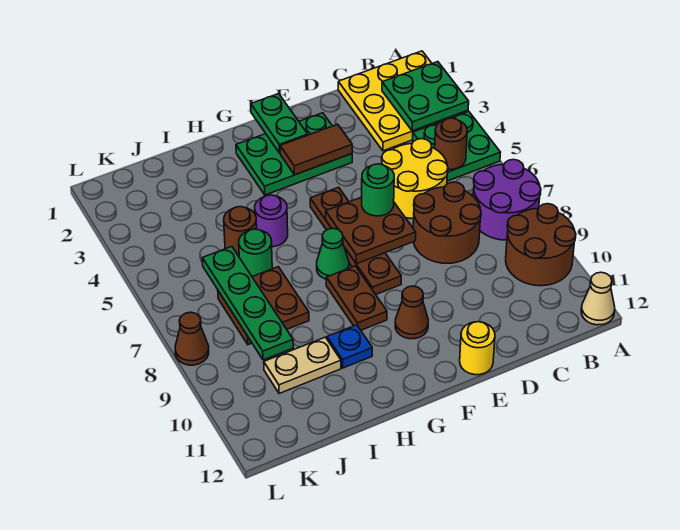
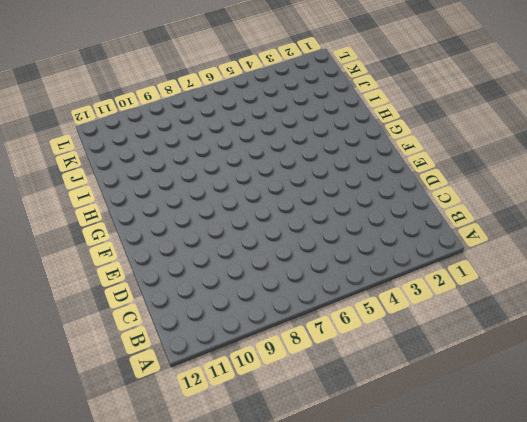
none -> yellow plate A1:C3 level 1
none -> green plate A4:B5 level 1
none -> purple round brick A7:B8 level 1

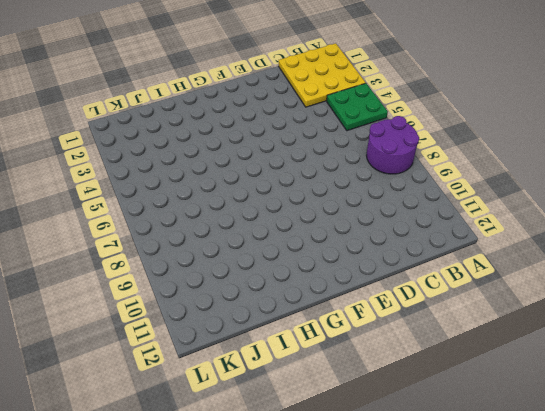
none -> brown round brick A9:B10 level 1
none -> tan cone A12 level 1
none -> yellow round brick C5:D6 level 1

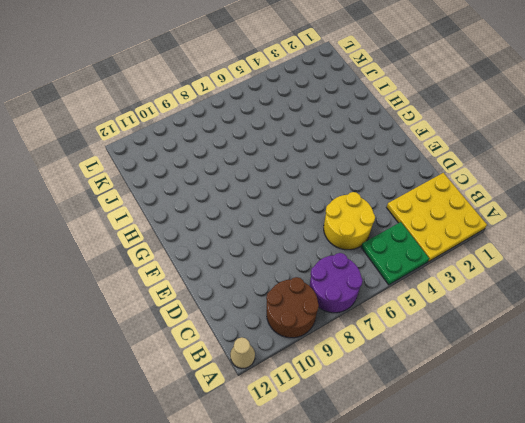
none -> brown round brick C7:D8 level 1
none -> green plate E2:G3 level 1
none -> yellow round brick E12 level 1

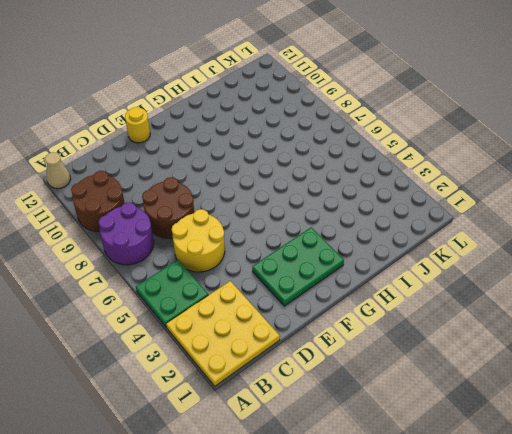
none -> brown plate F5:F8 level 1
none -> brown cone F10 level 1
none -> green cone G7 level 1

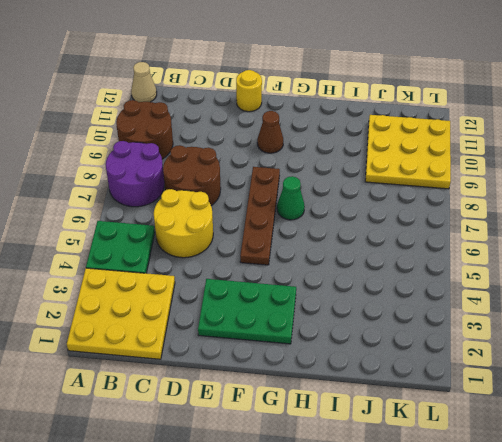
yellow plate J9:L11 level 1 -> tan plate I10:J10 level 1
none -> brown plate G8:G9 level 1
none -> purple round brick H5 level 1
none -> blue plate H10 level 1

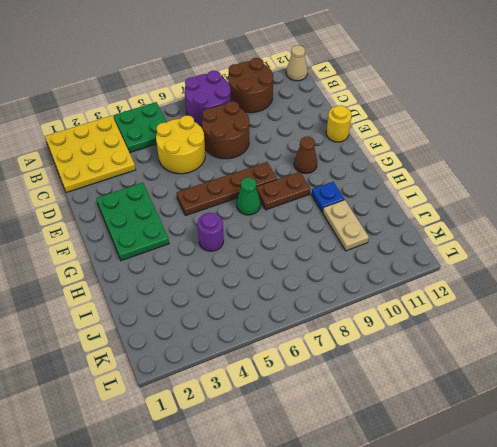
none -> brown round brick I5 level 1
none -> green round brick I6 level 1
none -> brown plate I7:J8 level 1

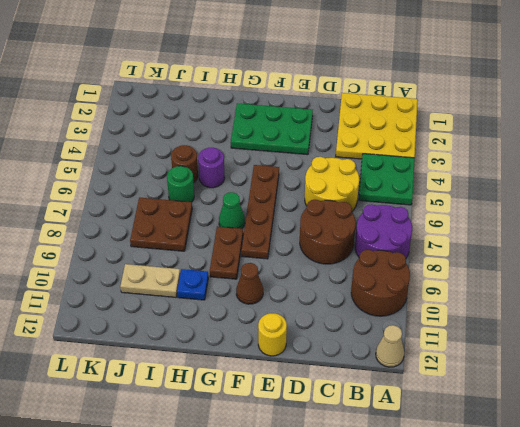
none -> brown cone L8 level 1
none -> green plate A2:B3 level 2
none -> brown round brick B5 level 2

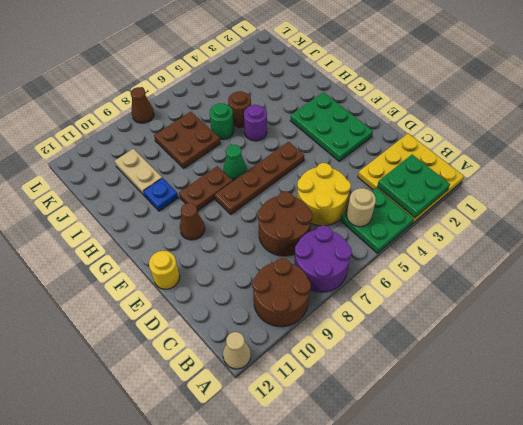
tan round brick B5 level 2 -> brown round brick B5 level 2
none -> brown tile E3:F3 level 2
none -> brown plate E6:F7 level 2
none -> green plate F1:F2 level 2

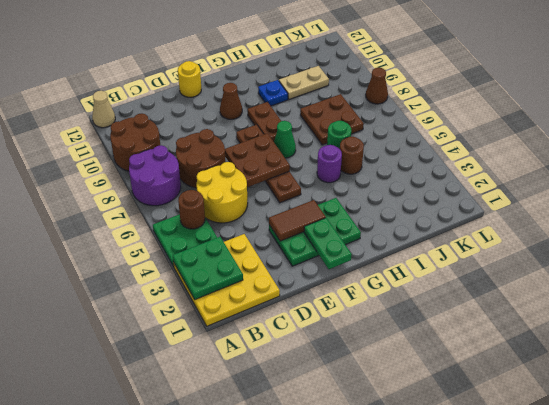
none -> green plate J6:J9 level 2
none -> green round brick E6 level 3

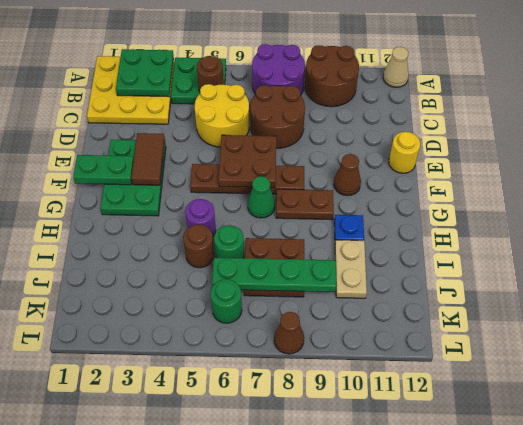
green round brick K6 level 1 -> green round brick E6 level 3

